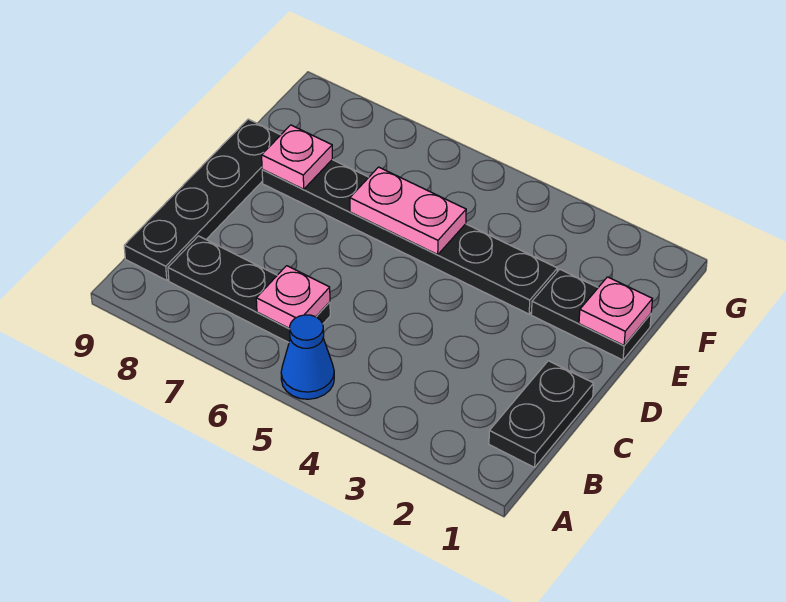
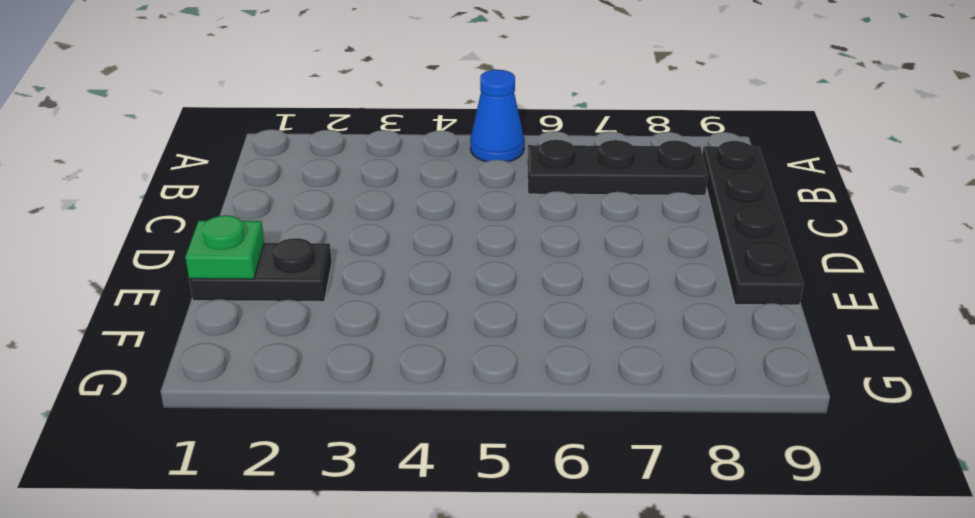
green plate E1 level 2 -> pink plate E1 level 2
none -> black plate B1:C1 level 1
none -> black plate E3:E8 level 1

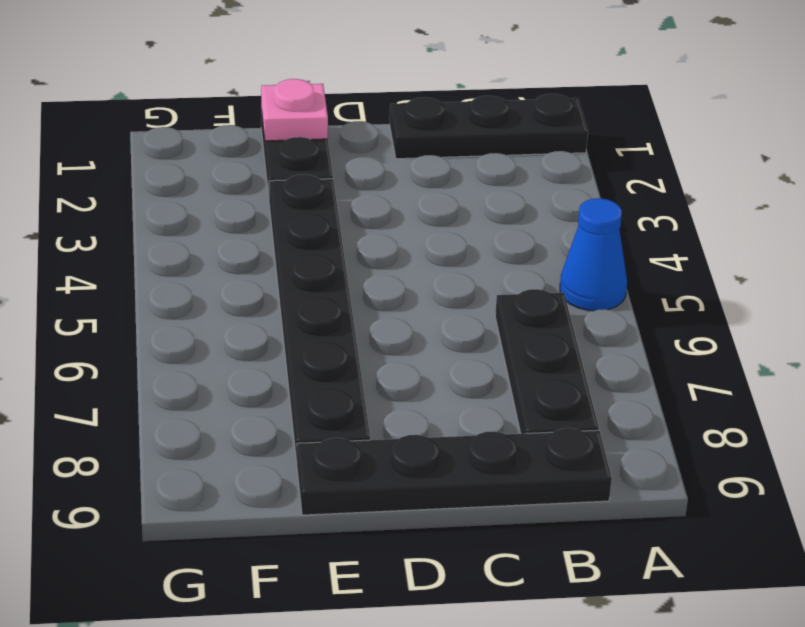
black plate A1:C1 level 1 -> black plate B1:C1 level 1
none -> pink plate B6 level 2
none -> pink plate E5:E6 level 2

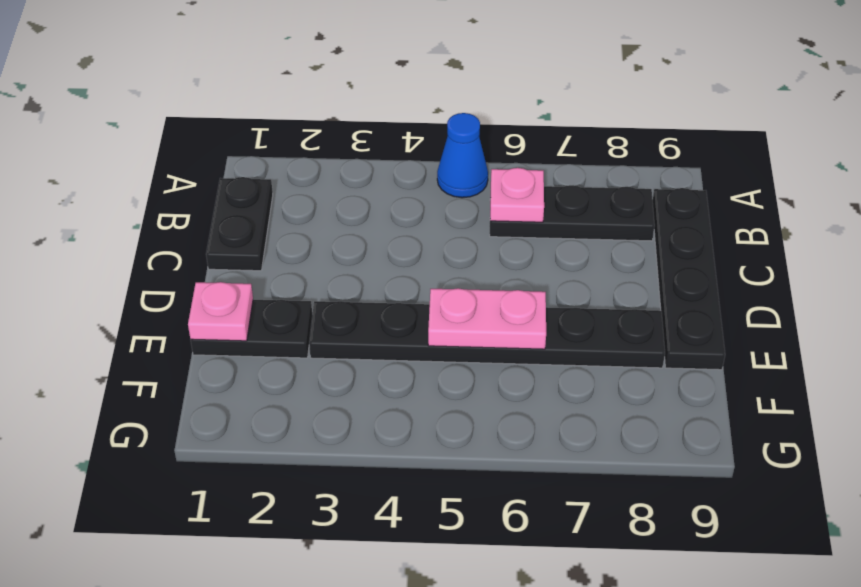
none -> pink plate E8 level 2

